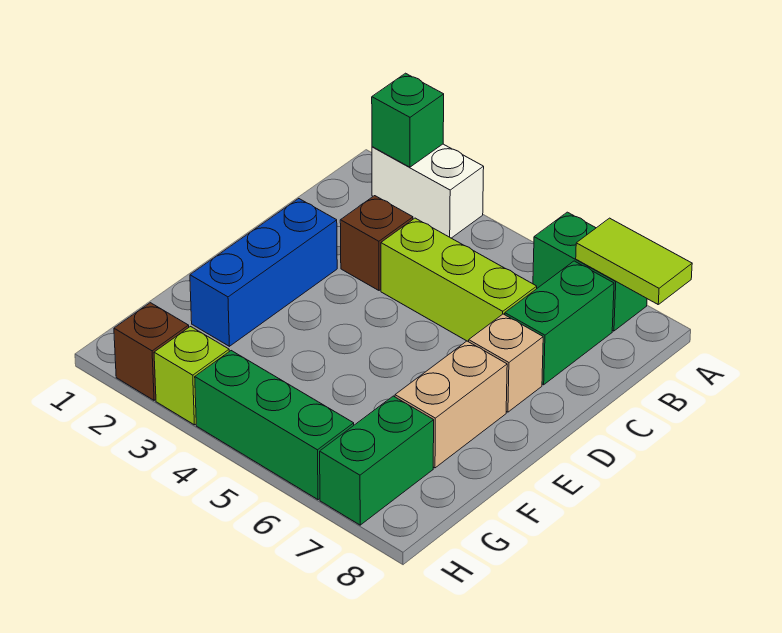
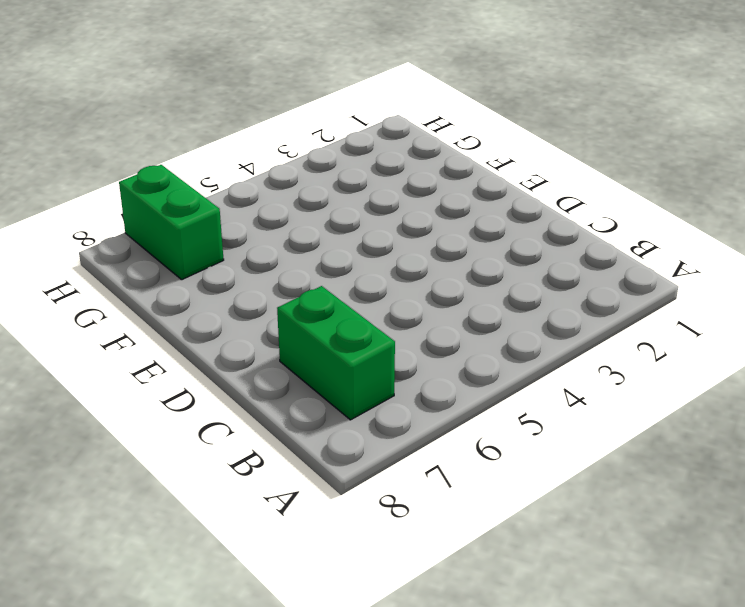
none -> white brick A2:A3 level 1
none -> green brick A6:A7 level 1
none -> brown brick C3 level 1

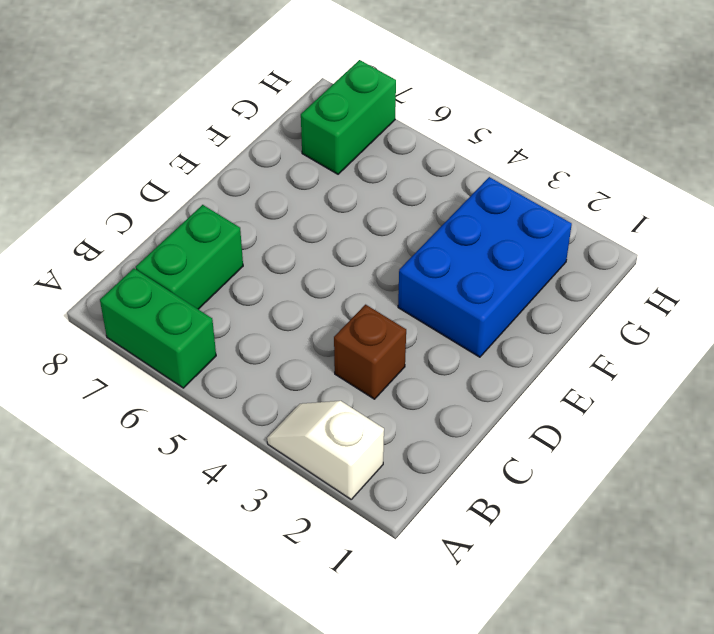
white slope A2:A3 level 1 top 2 -> white brick A2:A3 level 1
blue brick E2:G3 level 1 -> blue brick D2:F2 level 1
none -> lime brick C4:C6 level 1
none -> tan brick D7 level 1
none -> tan brick E7:F7 level 1

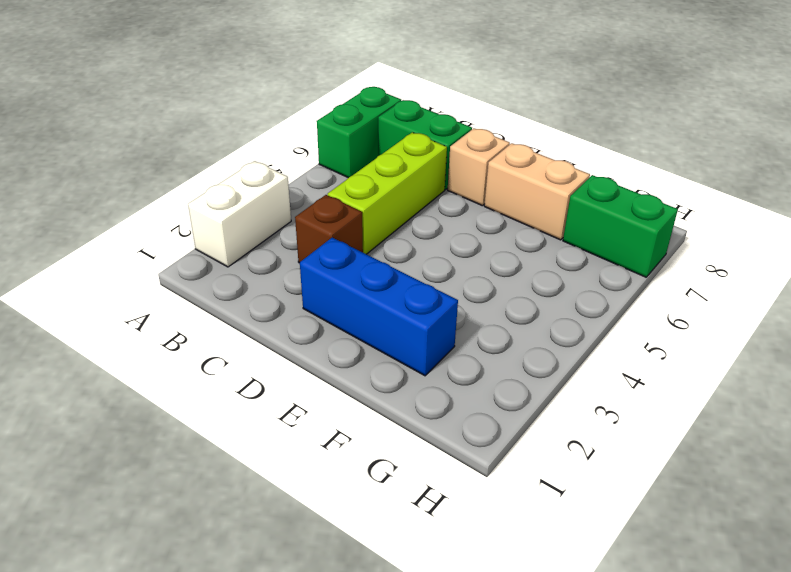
none -> brown brick H2 level 1
none -> lime brick H3 level 1
none -> green brick H4:H6 level 1

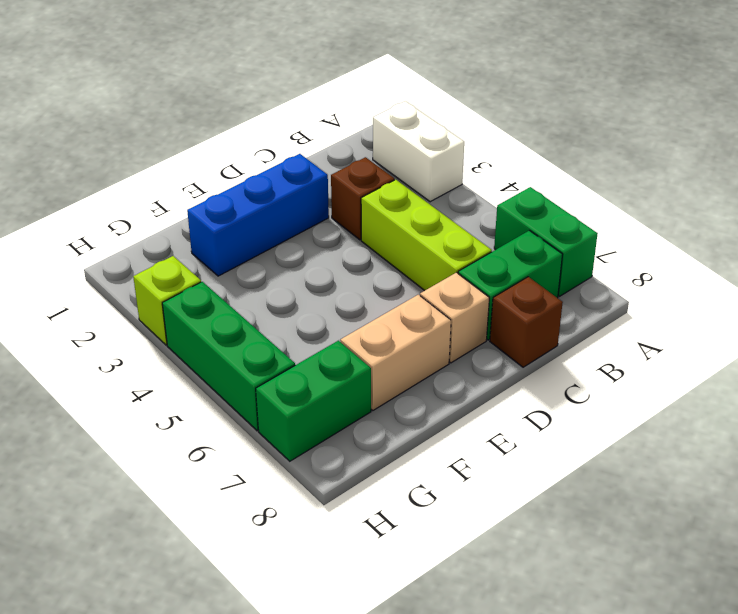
brown brick C8 level 1 -> brown brick H2 level 1
none -> green brick A2 level 2
none -> lime tile A7:A8 level 2

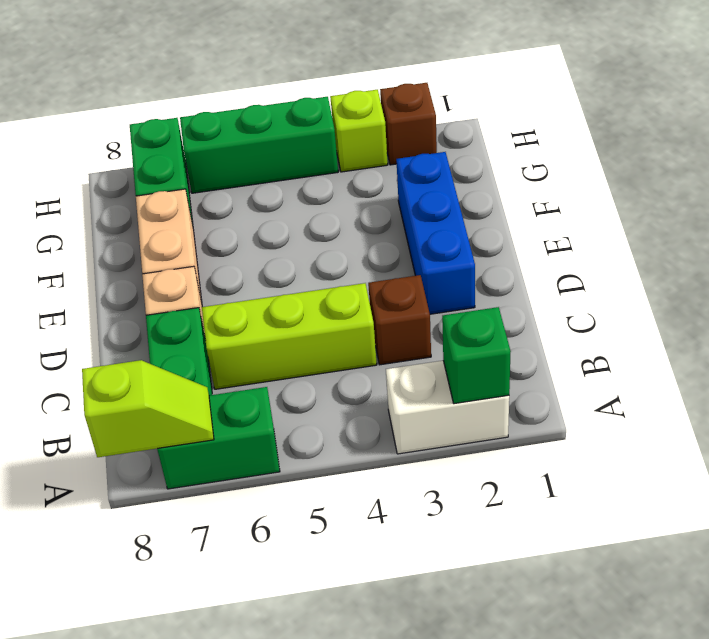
lime slope A7:A8 level 2 top 8 -> lime tile A7:A8 level 2

